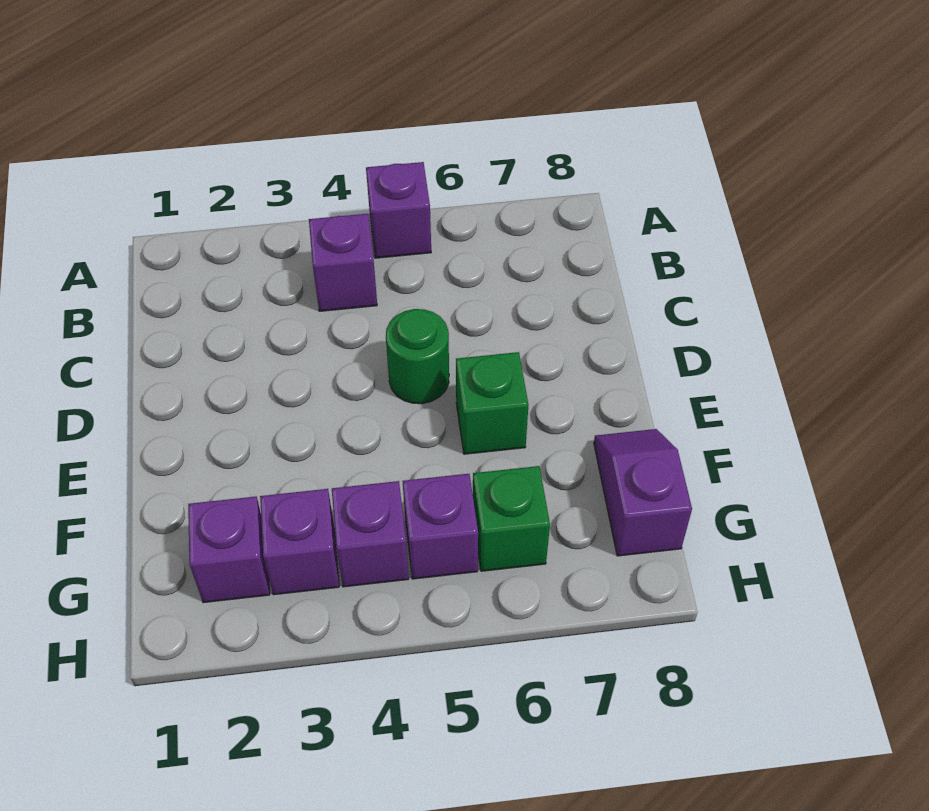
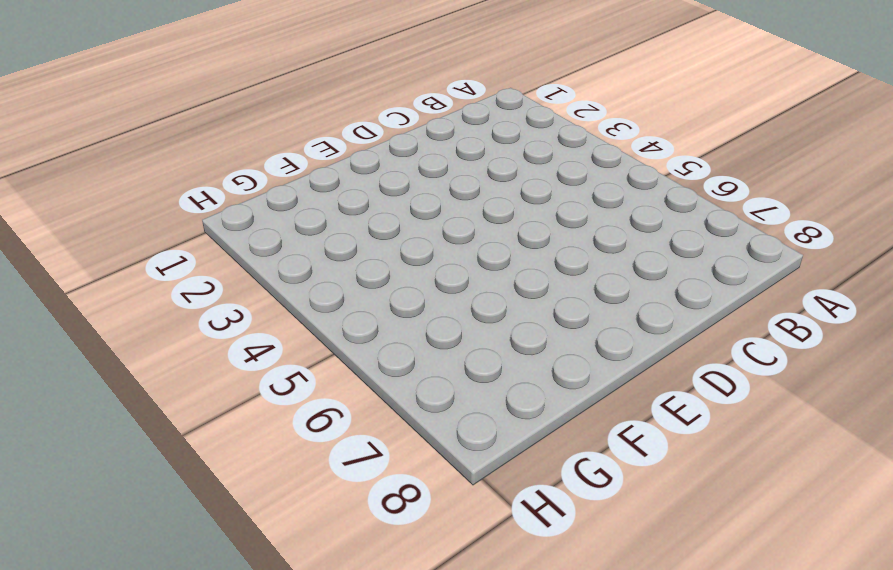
none -> purple brick A5 level 1
none -> purple brick B4 level 1

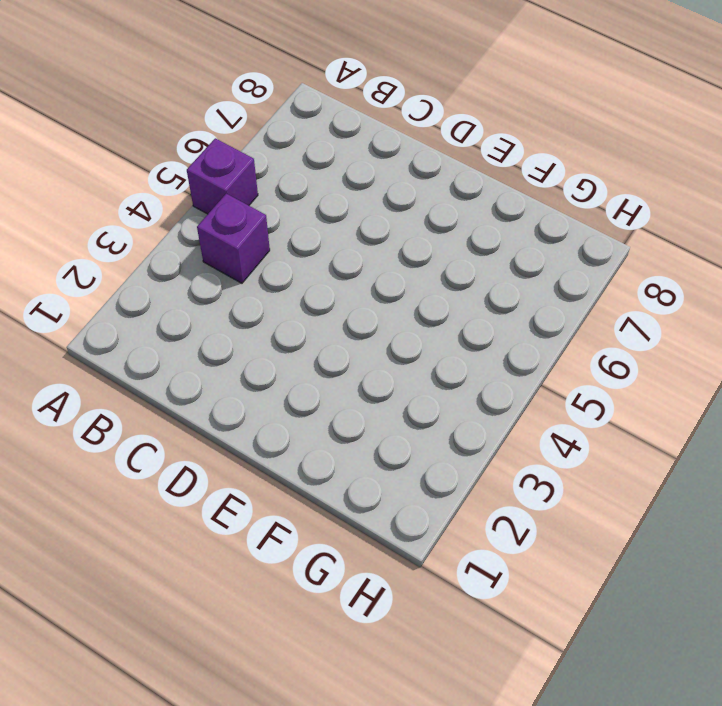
none -> green round brick D5 level 1
none -> green brick E6 level 1

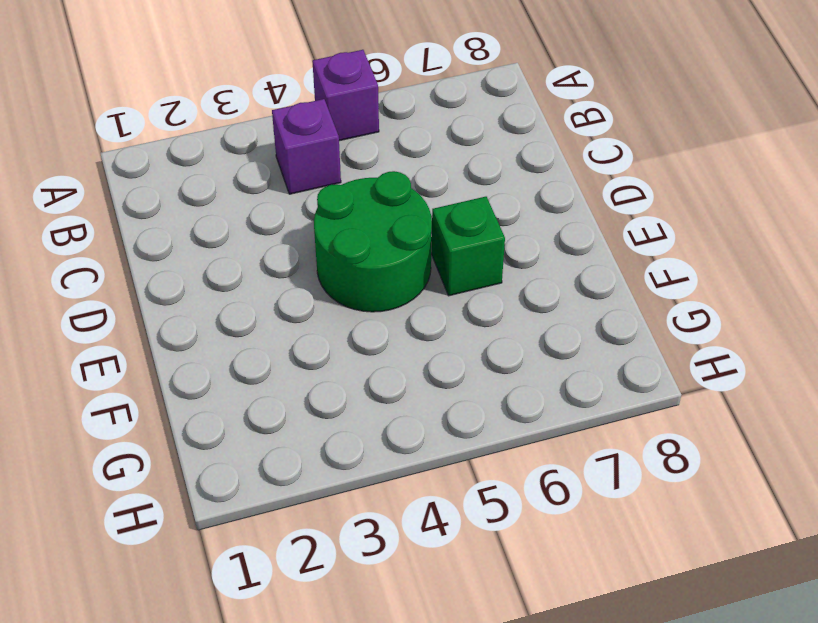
green round brick D4:E5 level 1 -> green round brick D5 level 1
none -> purple slope F8:G8 level 1 top G
none -> purple brick G2 level 1

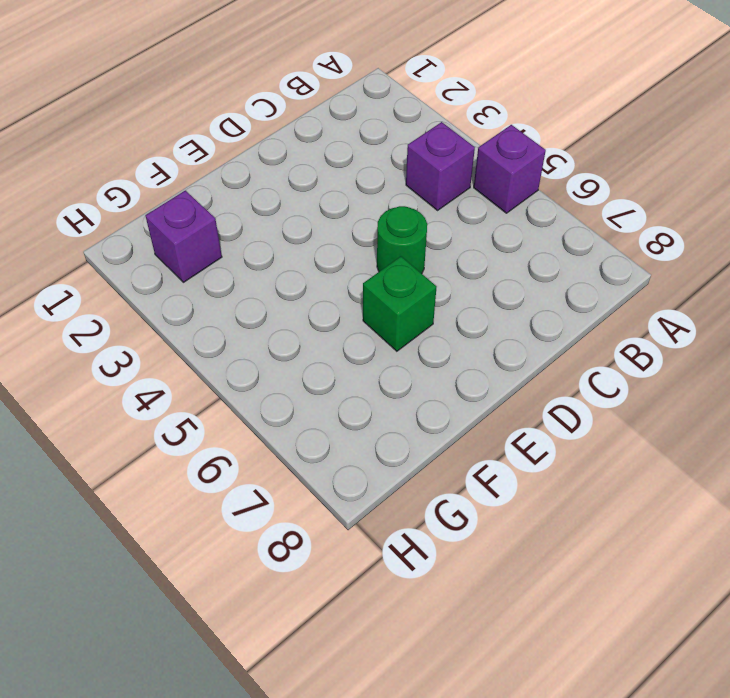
none -> purple slope F8:G8 level 1 top G
none -> purple brick G3 level 1

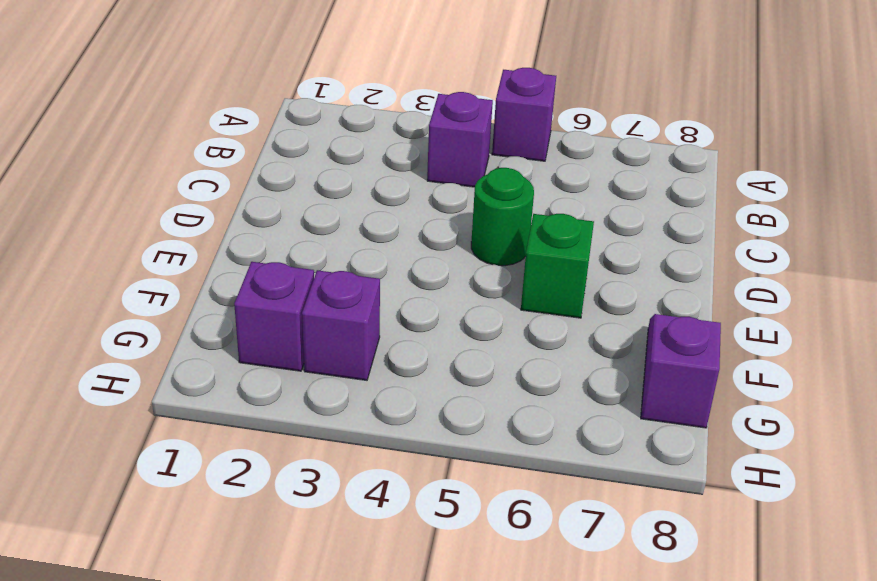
none -> purple brick G4 level 1
none -> purple brick G5 level 1

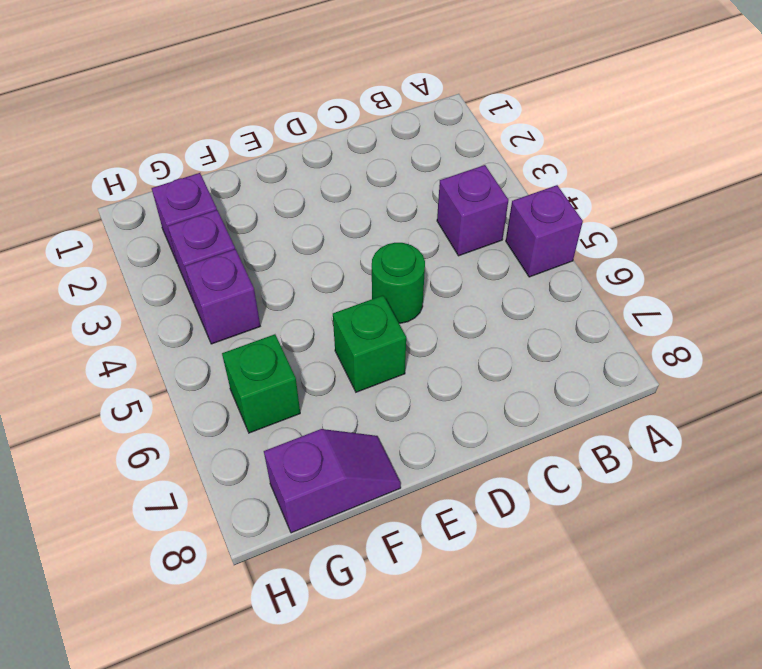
none -> purple brick G5 level 1

